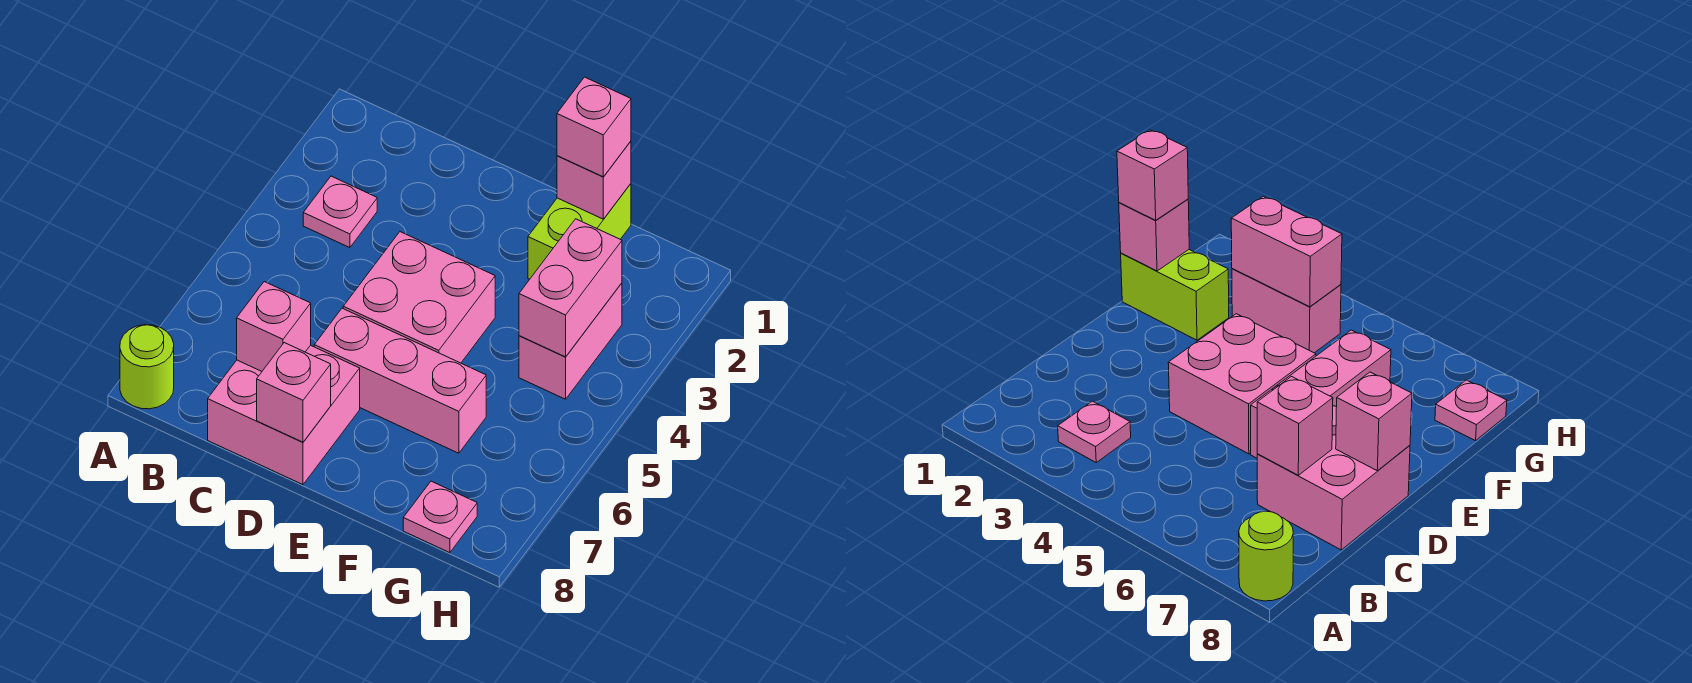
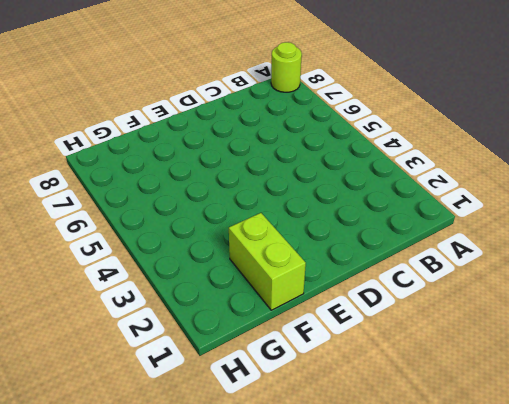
none -> pink plate B3 level 1
none -> pink brick C7:D8 level 1
none -> pink brick D4:E5 level 1

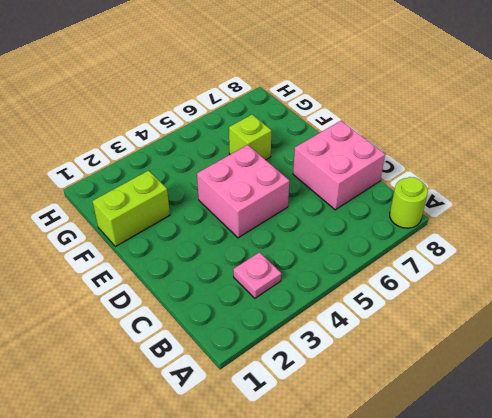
lime brick F6 level 1 -> pink brick D6:F6 level 1
none -> pink brick G3:G4 level 1
none -> pink plate G8 level 1
none -> pink brick C7 level 2

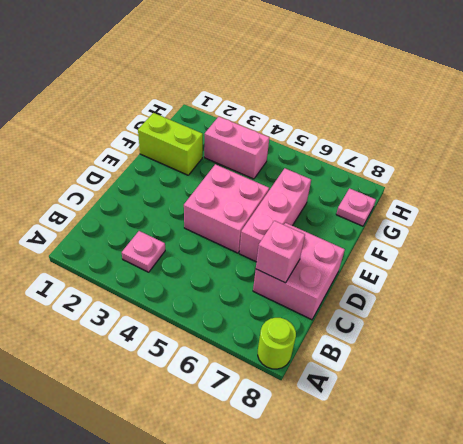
none -> pink brick D8 level 2
none -> pink brick F1 level 2
none -> pink brick G3:G4 level 2

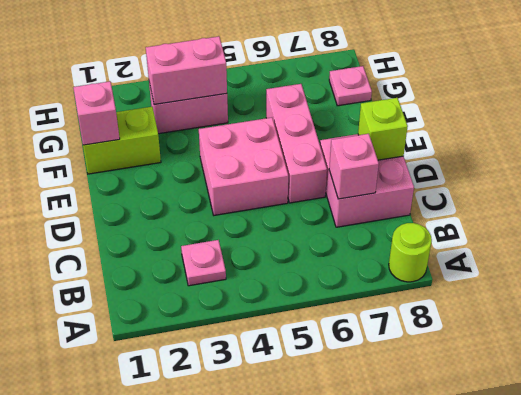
lime brick D8 level 2 -> pink brick D8 level 2
none -> pink brick F1 level 3

